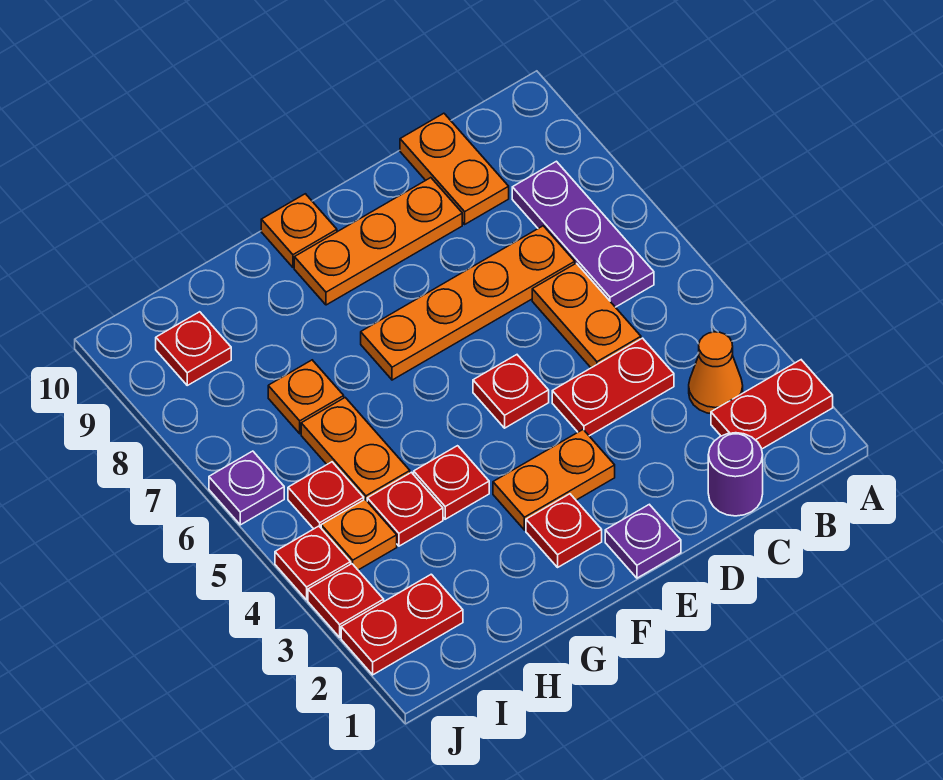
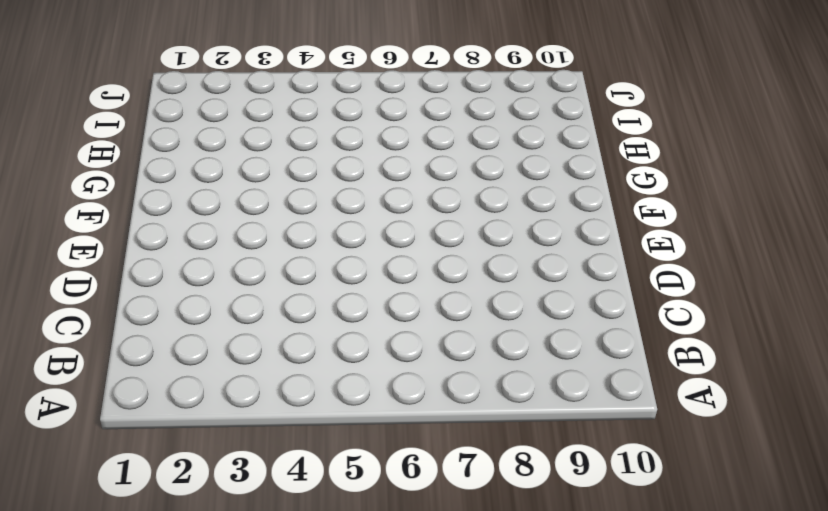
none -> red plate A2:B2 level 1
none -> orange cone B3 level 1
none -> purple plate B6:B8 level 1

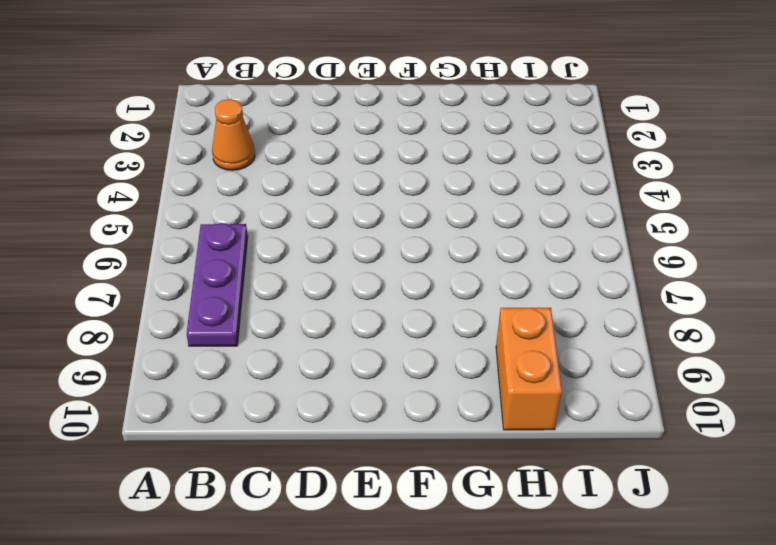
orange brick H9:H10 level 1 -> none
none -> red plate A2:B2 level 1
none -> purple round brick C1 level 1
none -> red plate C4:D4 level 1

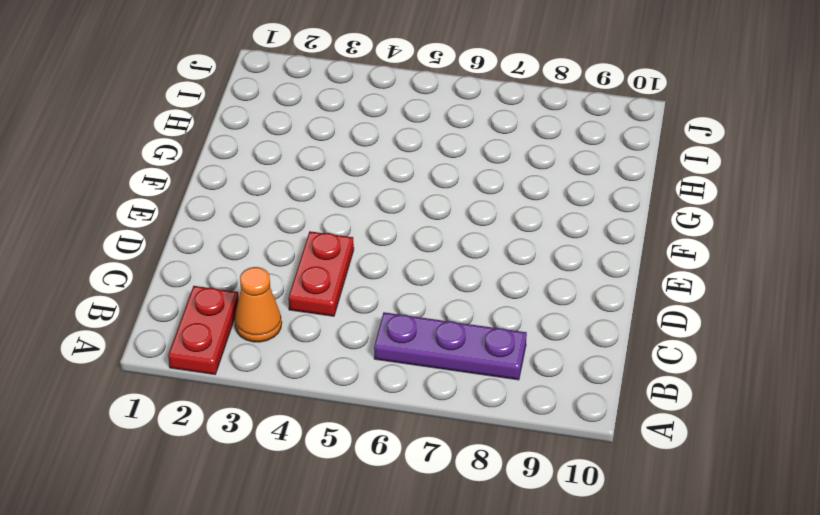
none -> purple round brick C1 level 1
none -> orange plate C5:C6 level 1
none -> orange plate C7:F7 level 1

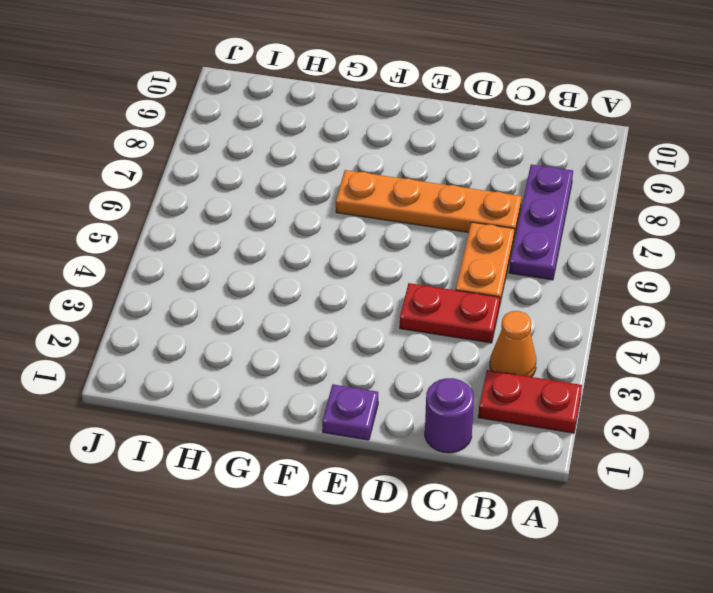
none -> orange plate C9:C10 level 1
none -> orange plate D9:F9 level 1
none -> orange plate E3:F3 level 1

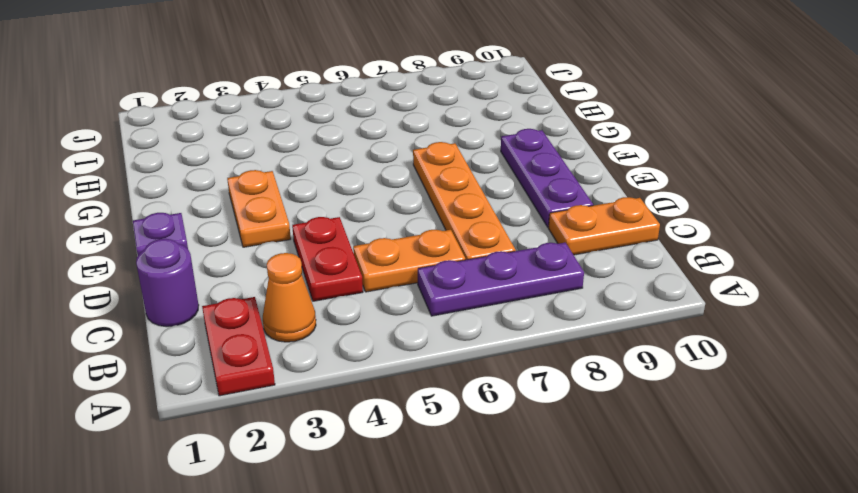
purple plate D9:F9 level 1 -> orange plate D9:F9 level 1
none -> red plate E5 level 1
none -> red plate F2 level 1
none -> orange plate F10 level 1

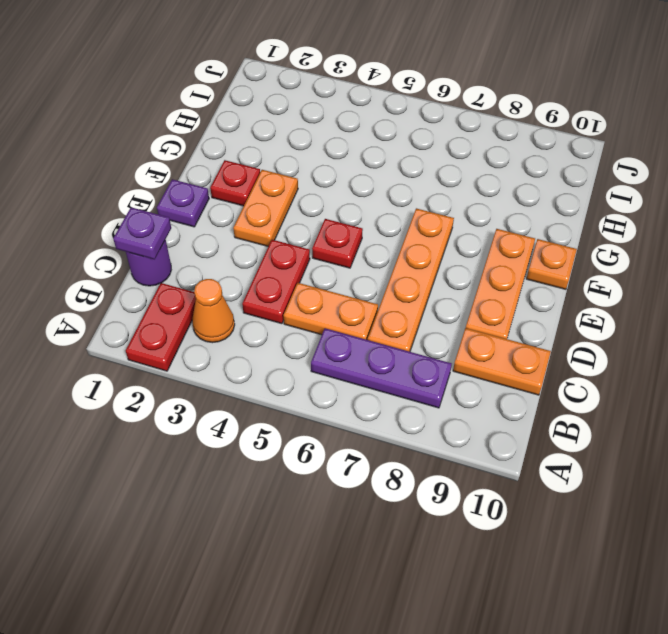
purple plate C1 level 2 -> purple plate J6 level 1
none -> red plate G4 level 1
none -> red plate H4 level 1
none -> orange plate H5:H6 level 1

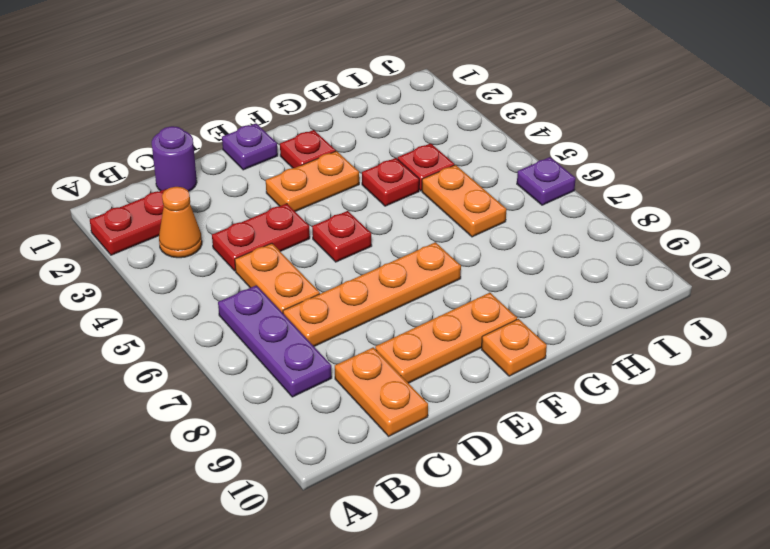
none -> orange plate H7 level 1
none -> red plate I2:J2 level 1
none -> orange plate I4 level 1

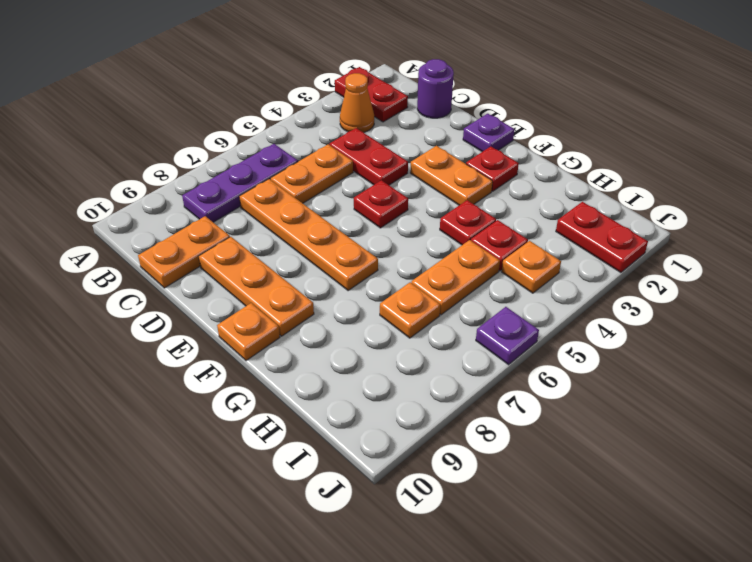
none -> red plate I5 level 1
none -> red plate I9 level 1
none -> red plate J3 level 1

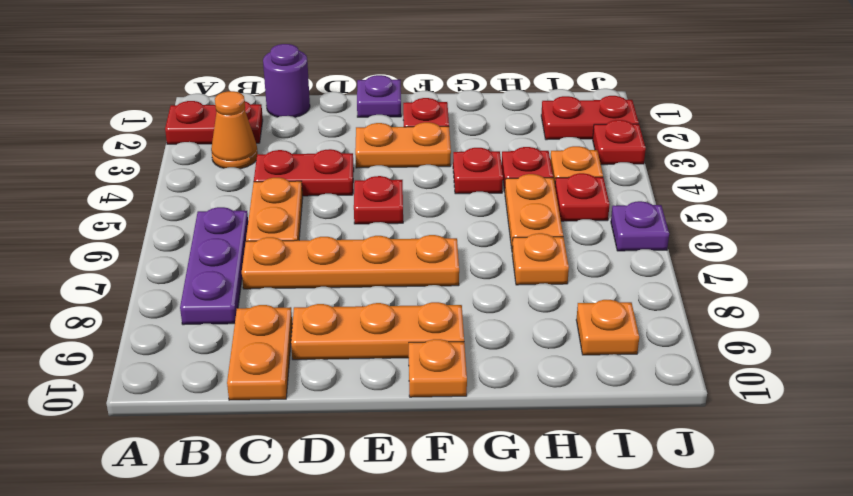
orange plate I9 level 1 -> red plate I9 level 1
none -> red plate J4 level 1

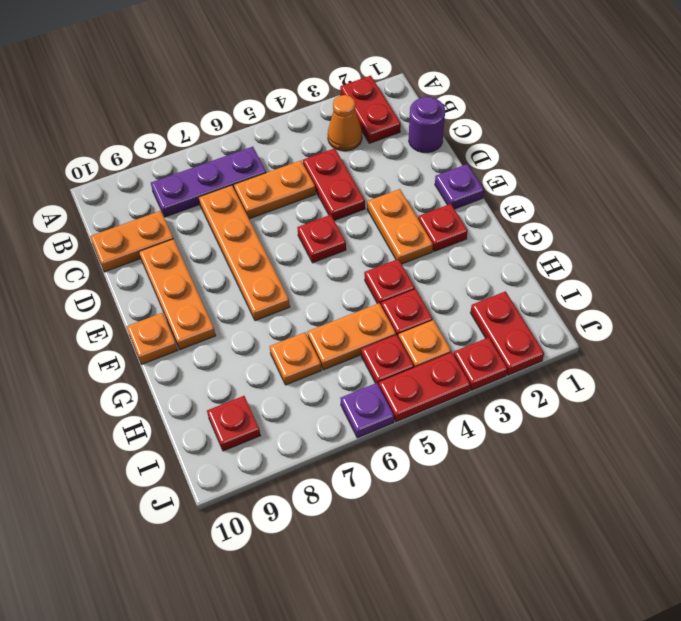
red plate J4:J5 level 1 -> red plate J4 level 1

